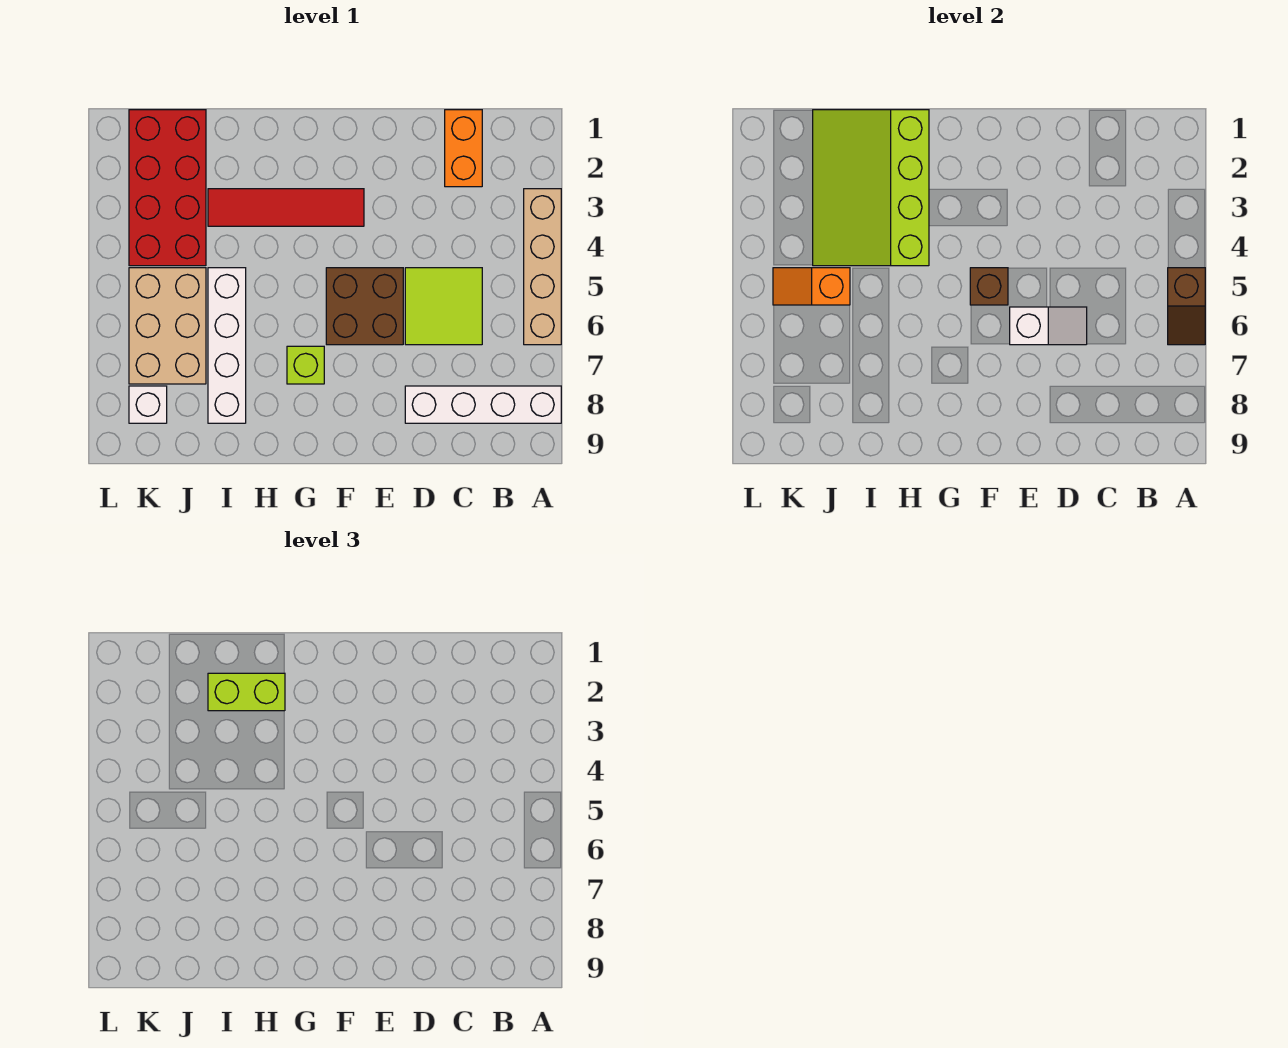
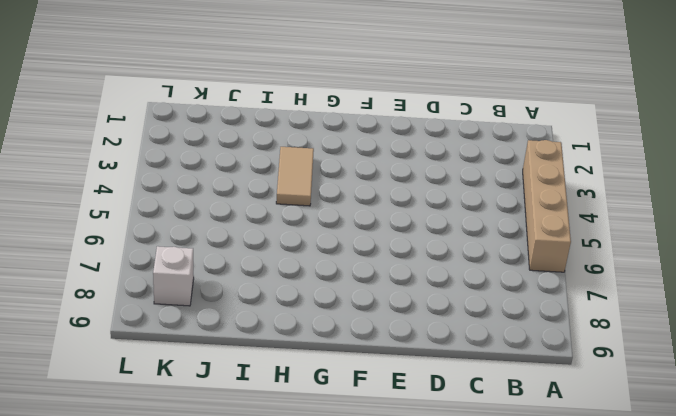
tan tile H3:H4 level 1 -> red tile F3:I3 level 1
none -> white brick A8:D8 level 1
none -> orange brick C1:C2 level 1
none -> lime tile C5:D6 level 1

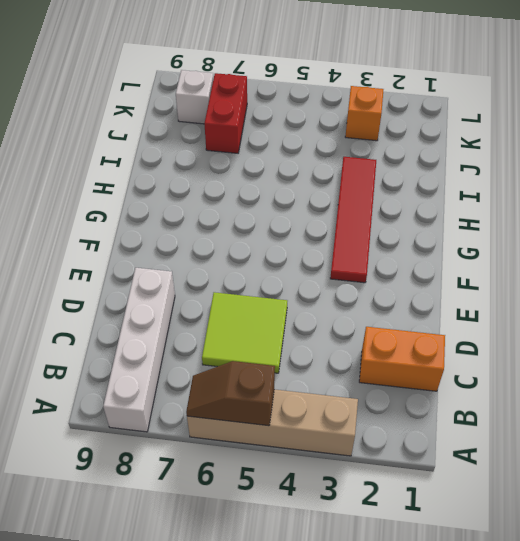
red brick J7:K7 level 1 -> tan brick J5:K7 level 1
orange brick K3 level 1 -> red brick J1:K4 level 1
none -> brown brick E5:F6 level 1
none -> lime brick G7 level 1
none -> white brick I5:I8 level 1

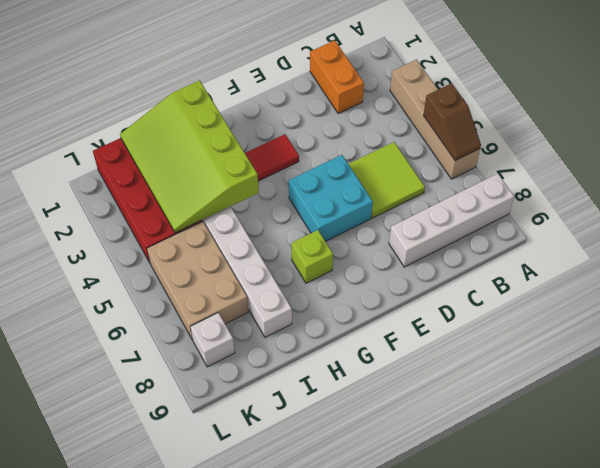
cyan brick E5:F6 level 1 -> brown brick E5:F6 level 1
none -> white slope D6:E6 level 2 top E
none -> brown brick F5 level 2
none -> orange slope J5:K5 level 2 top J

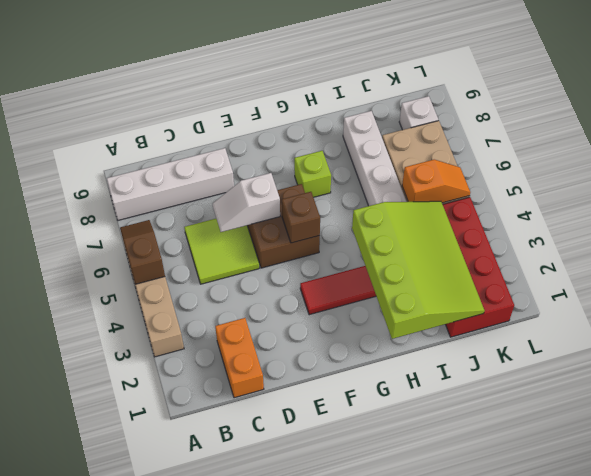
none -> lime brick H2:I2 level 3

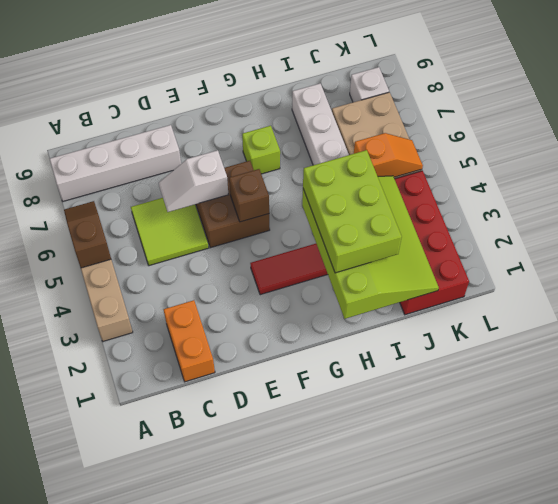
lime brick H2:I4 level 3 -> lime brick H2:I2 level 3

